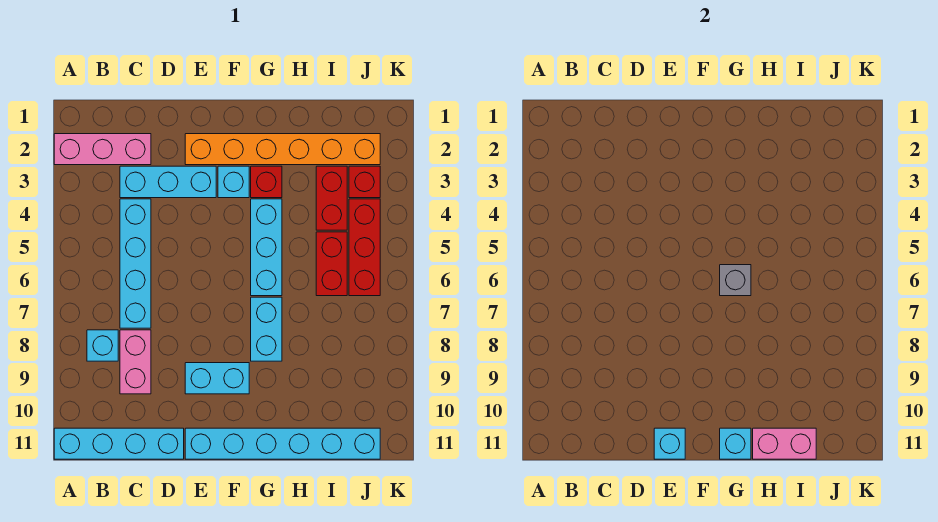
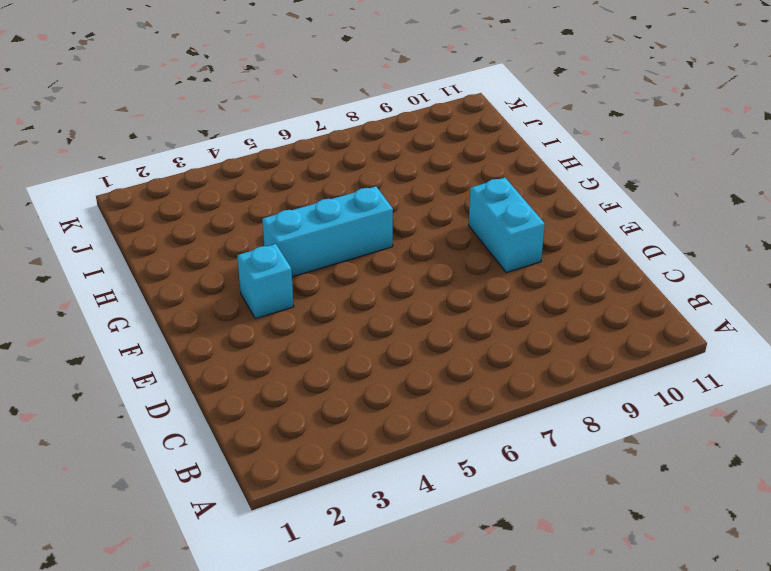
none -> pink brick A2:C2 level 1
none -> cyan brick A11:D11 level 1
none -> cyan brick B8 level 1

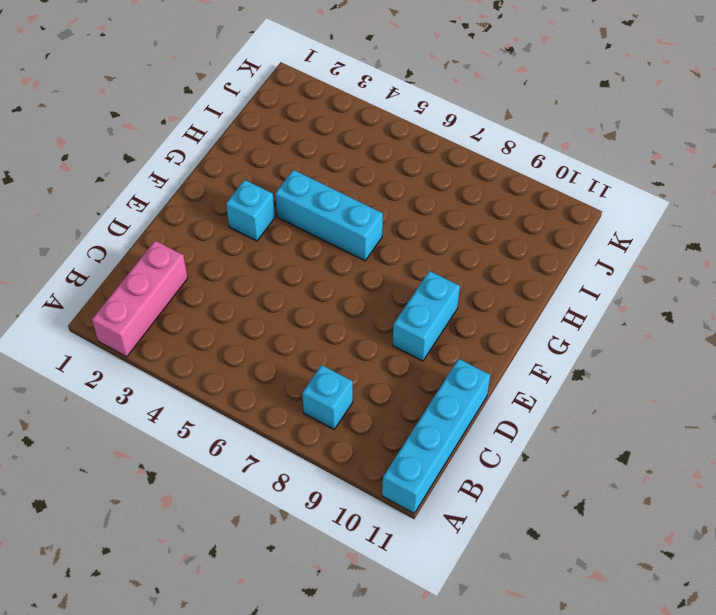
none -> cyan brick C3:E3 level 1
none -> cyan brick C4:C7 level 1
none -> pink brick C8:C9 level 1

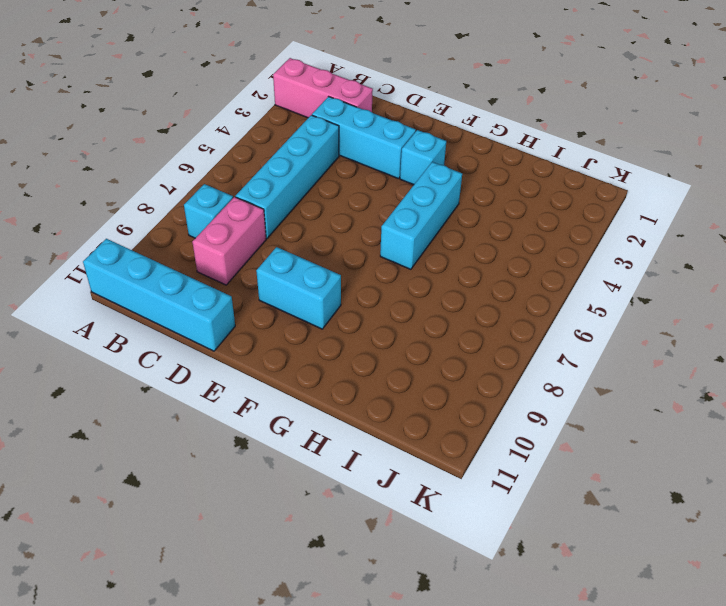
none -> orange brick E2:J2 level 1
none -> cyan brick E11:J11 level 1
none -> red brick G3 level 1

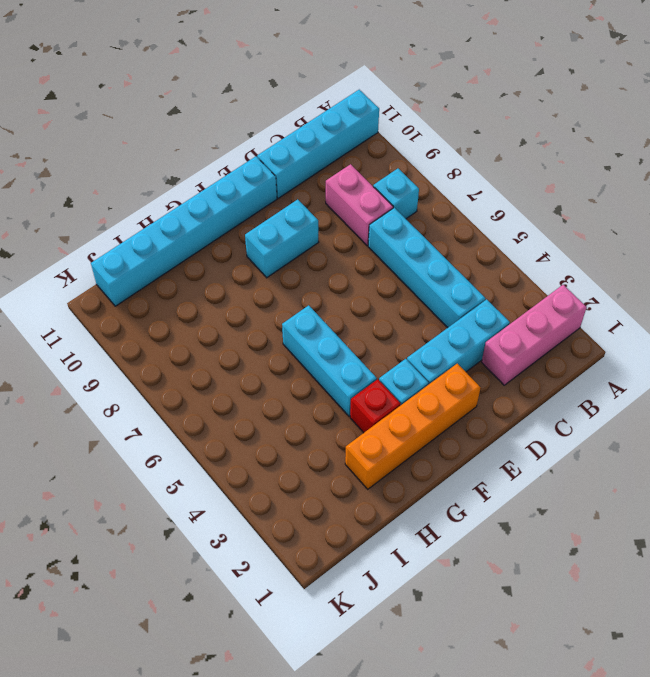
orange brick E2:H2 level 1 -> orange brick E2:J2 level 1
none -> cyan brick G7:G8 level 1
none -> red brick I3:I4 level 1
none -> red brick I5:I6 level 1

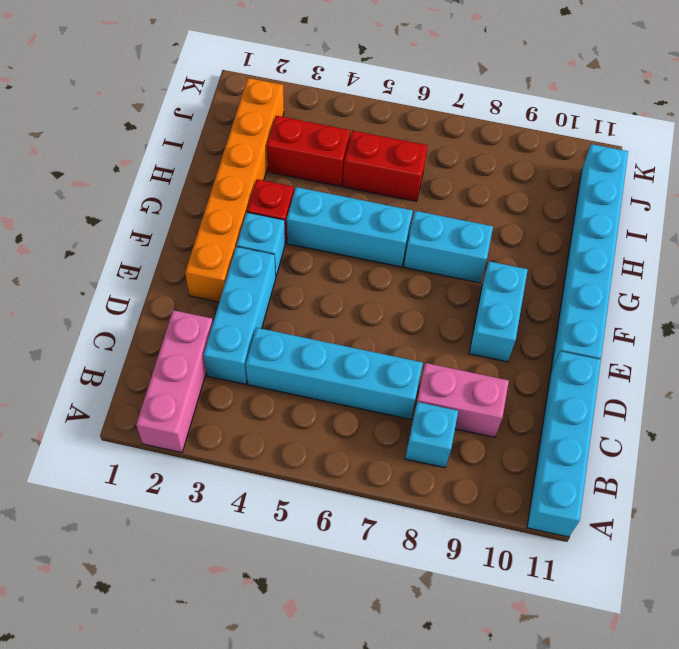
none -> red brick J3 level 1
none -> red brick J4:J6 level 1
none -> cyan brick E11 level 2

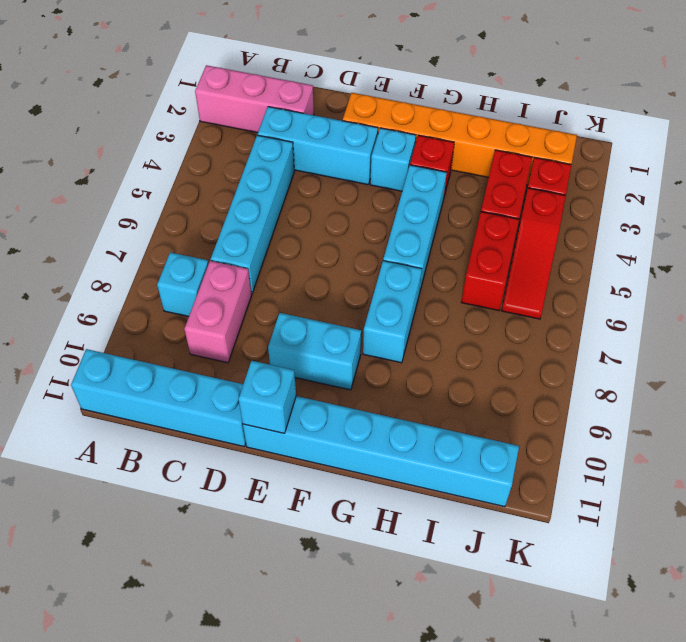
red slope J4:J6 level 1 top 4 -> red brick J4:J6 level 1
none -> grey brick G6 level 2
none -> cyan brick G11 level 2
none -> pink brick H11:I11 level 2

